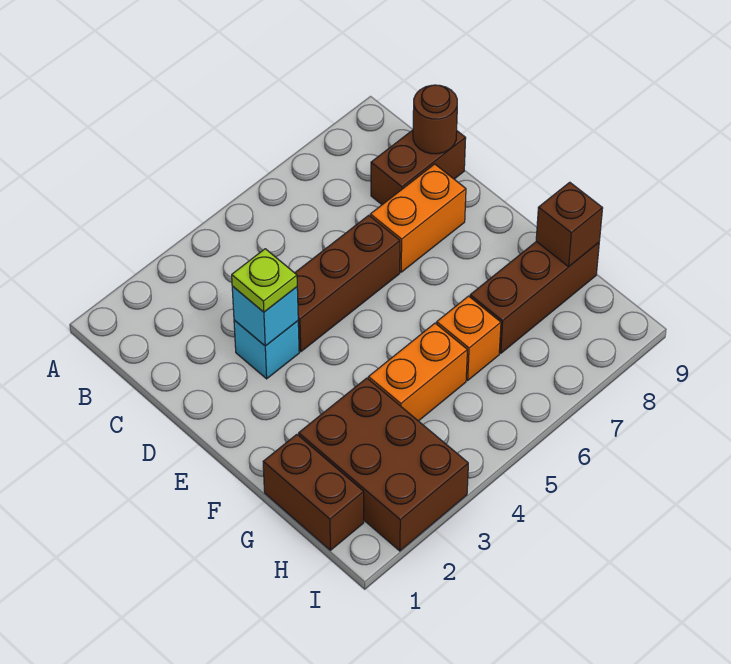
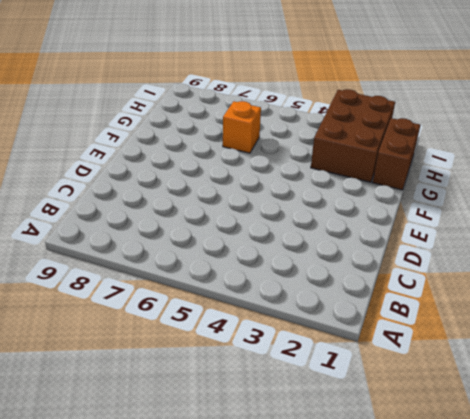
none -> brown brick C8:C9 level 1
none -> cyan brick D3 level 1
none -> brown brick D4:D6 level 1

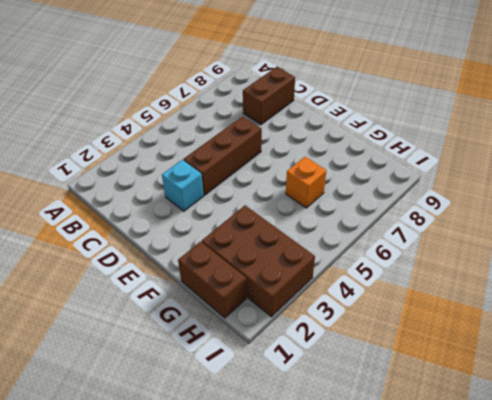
none -> orange brick D7:D8 level 1
none -> orange brick G4:G5 level 1
none -> brown brick G7:G9 level 1

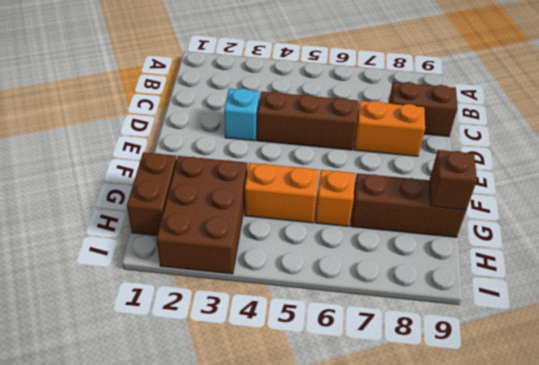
none -> brown round brick C9 level 2
none -> cyan brick D3 level 2
none -> lime plate D3 level 3

